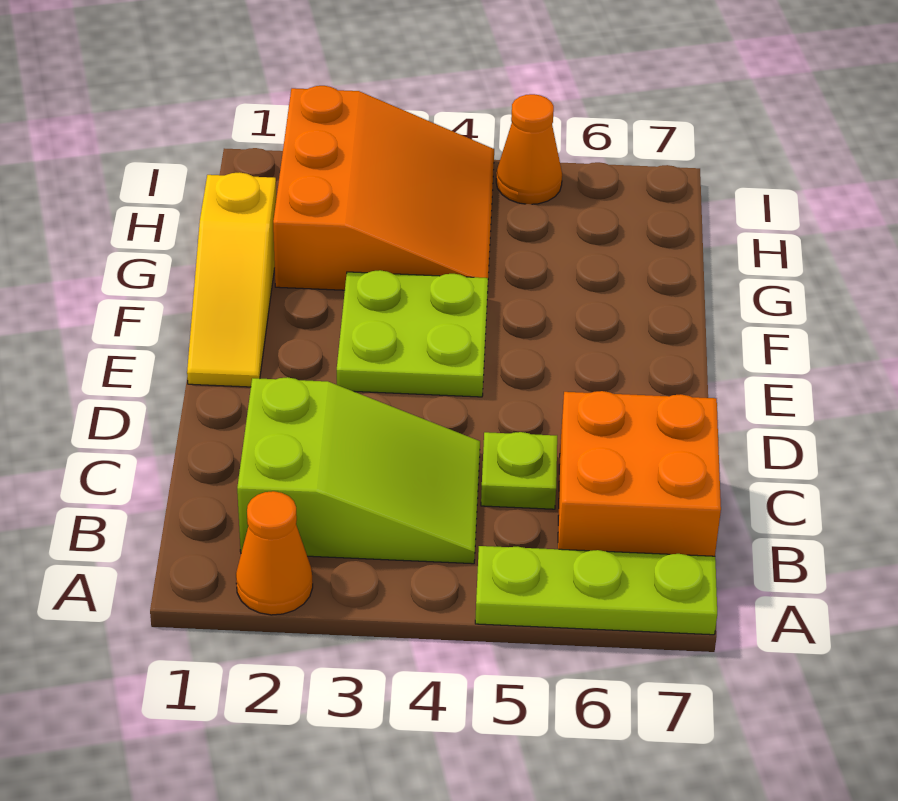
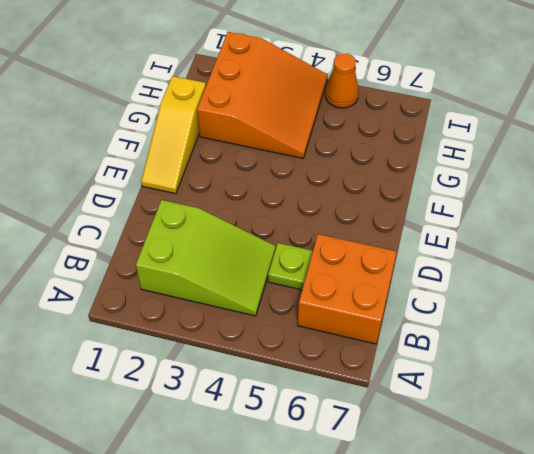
none -> orange cone A2 level 1
none -> lime plate A5:A7 level 1

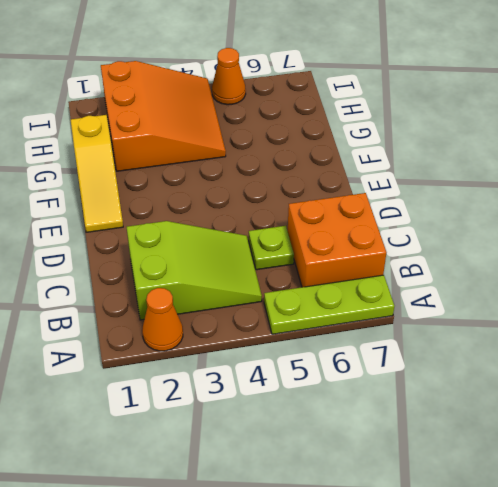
none -> lime plate E3:F4 level 1

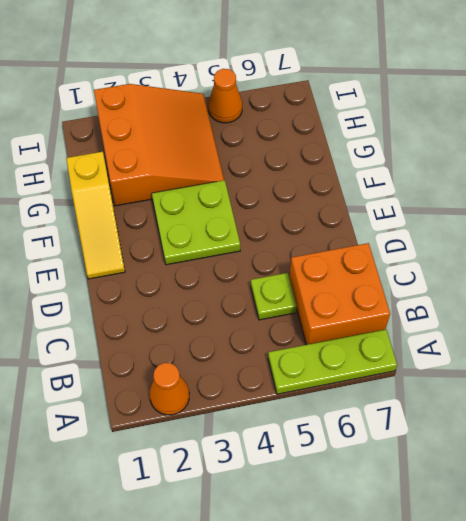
none -> lime slope B2:C4 level 1 top 2

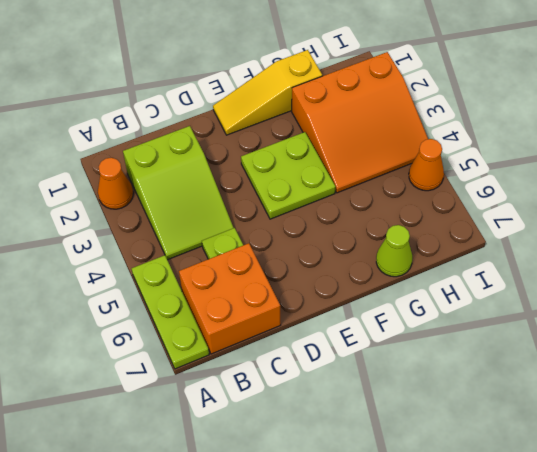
lime cone G7 level 1 -> none

